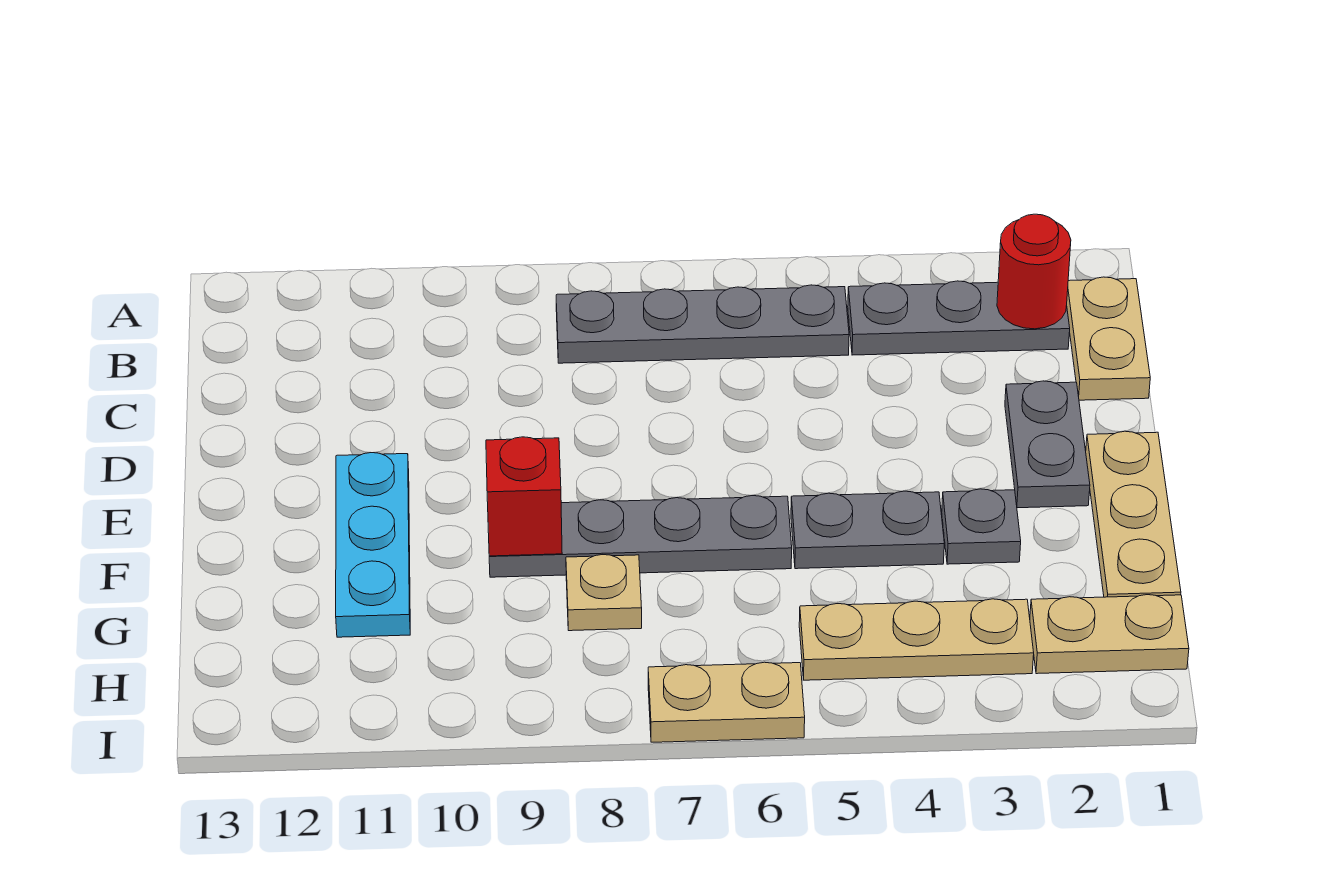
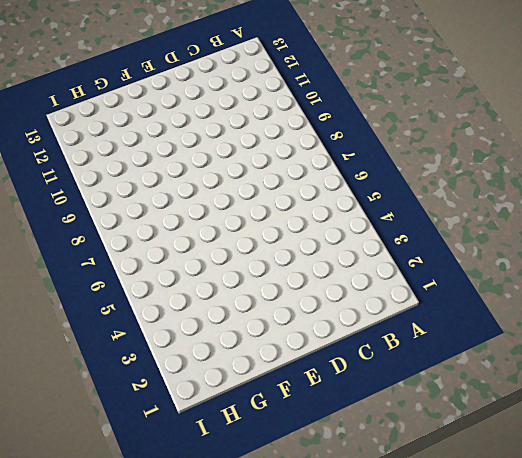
none -> tan plate B1:C1 level 1
none -> grey plate B2:B4 level 1
none -> grey plate B5:B8 level 1

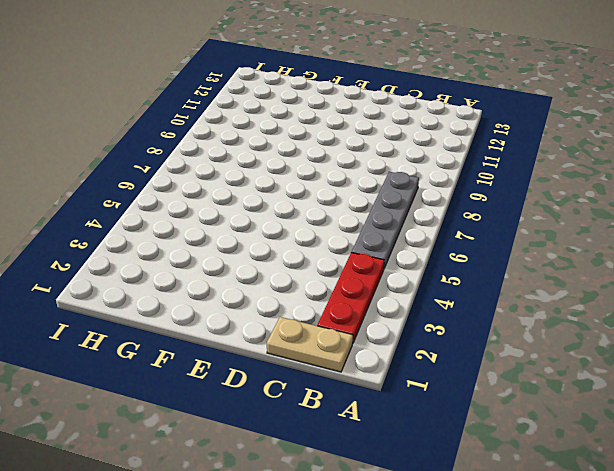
red plate B2:B4 level 1 -> grey plate B2:B4 level 1
none -> grey plate D2:E2 level 1
none -> tan plate E1:G1 level 1
none -> cyan plate E11:G11 level 1

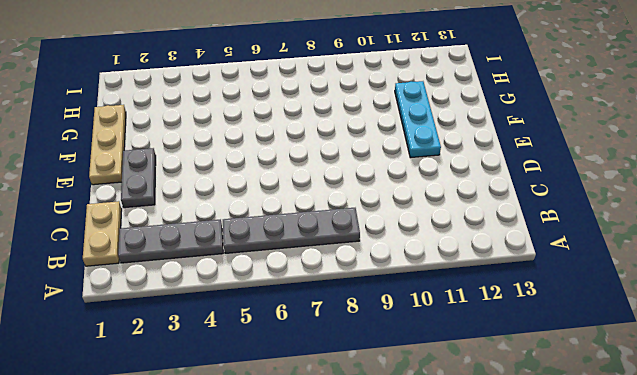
none -> grey plate F3 level 1
none -> grey plate F4:F5 level 1
none -> grey plate F6:F9 level 1

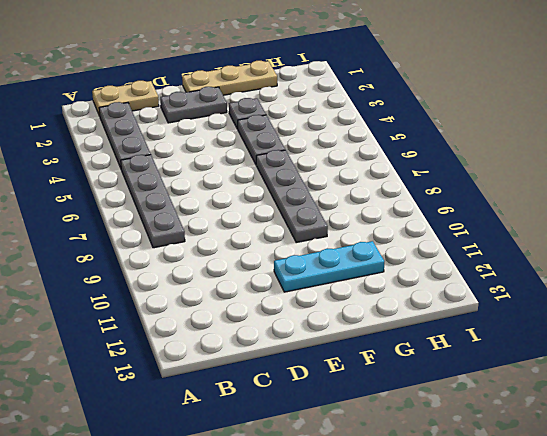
none -> tan plate G8 level 1
none -> tan plate H1:H2 level 1
none -> tan plate H3:H5 level 1

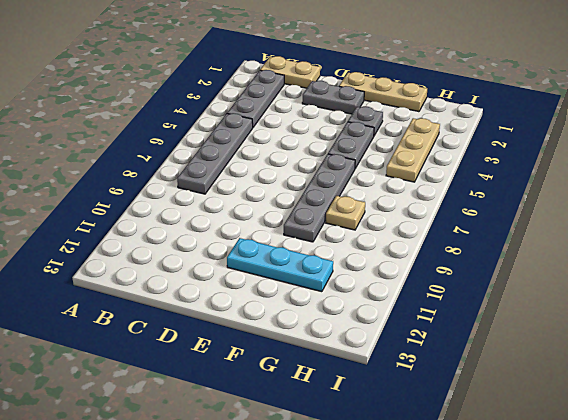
none -> tan plate H1:H2 level 1
none -> tan plate I6:I7 level 1
none -> red round brick B2 level 2

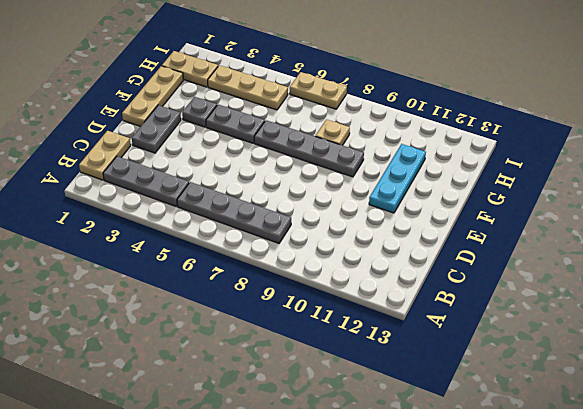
none -> red round brick B2 level 2
none -> red brick F9 level 2

